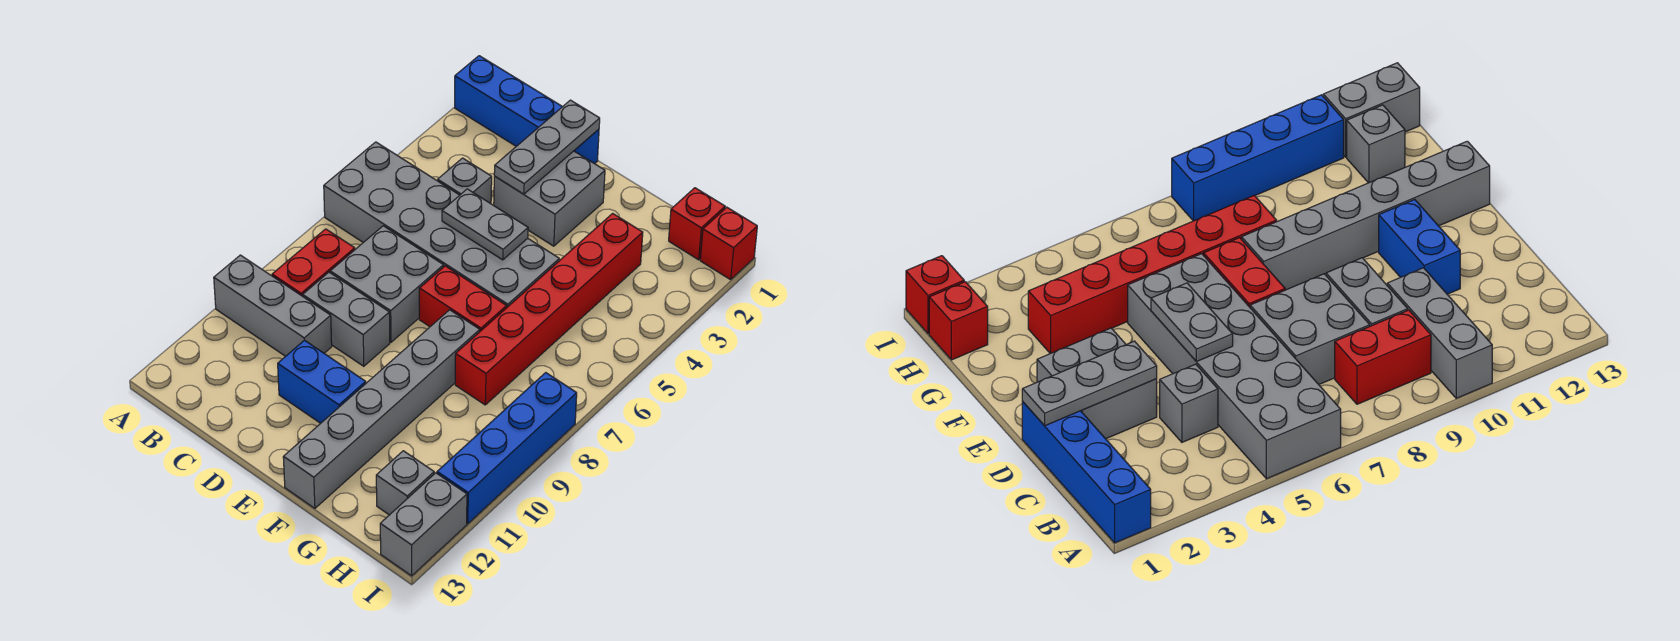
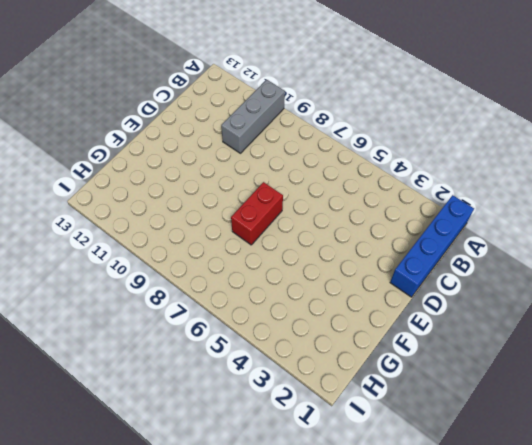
none -> grey brick A5:F6 level 1
none -> red brick B8:B9 level 1
none -> grey brick C4 level 1

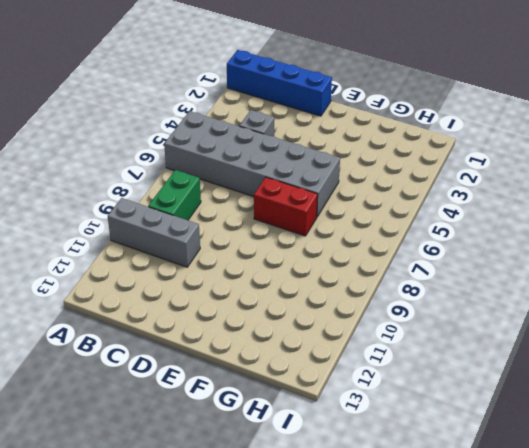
green brick B8:B9 level 1 -> red brick B8:B9 level 1
none -> grey brick C7:D8 level 1
none -> grey brick C9:D9 level 1
none -> grey brick D2:E3 level 1

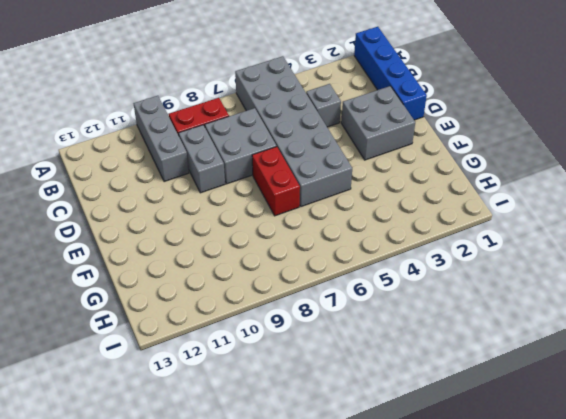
none -> blue brick D11:E11 level 1
none -> grey brick F8:F13 level 1
none -> red brick G3:G8 level 1

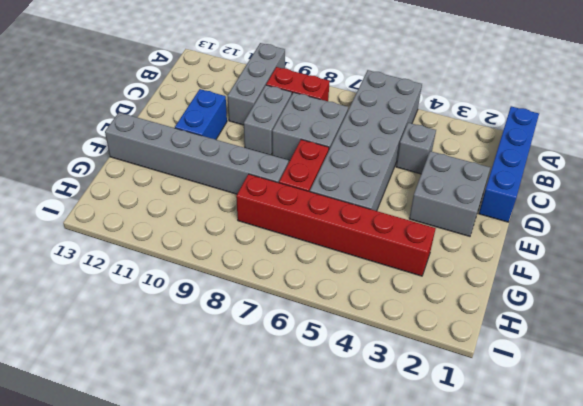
none -> red brick H1 level 1
none -> grey brick H12 level 1
none -> red brick I1 level 1

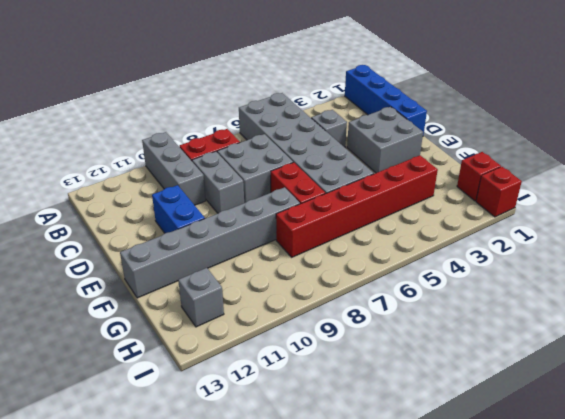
none -> blue brick I8:I11 level 1
none -> grey brick I12:I13 level 1
none -> grey plate D1:D3 level 2

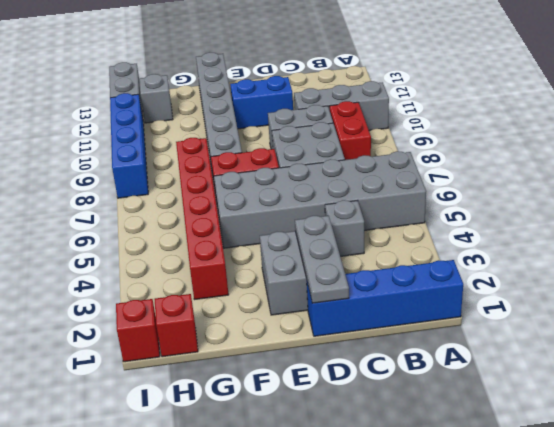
none -> grey plate D5:E5 level 2

